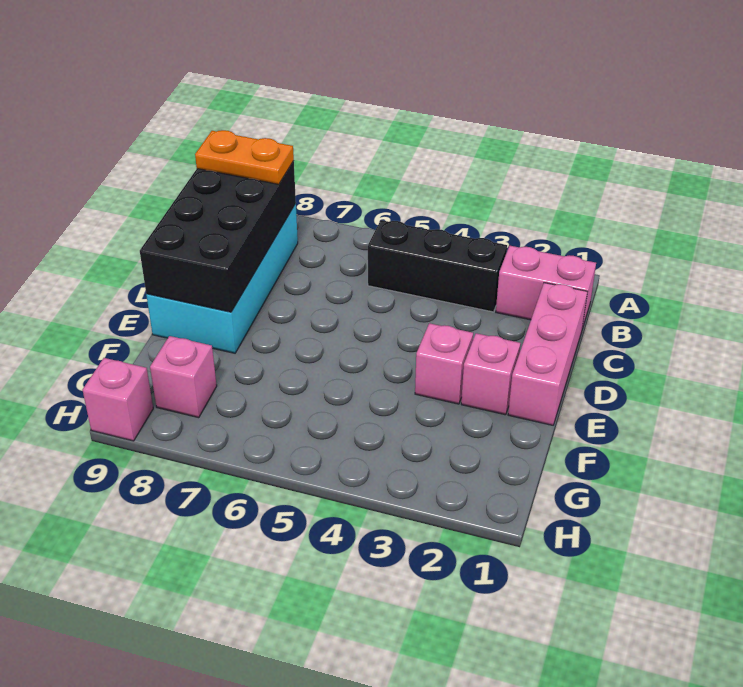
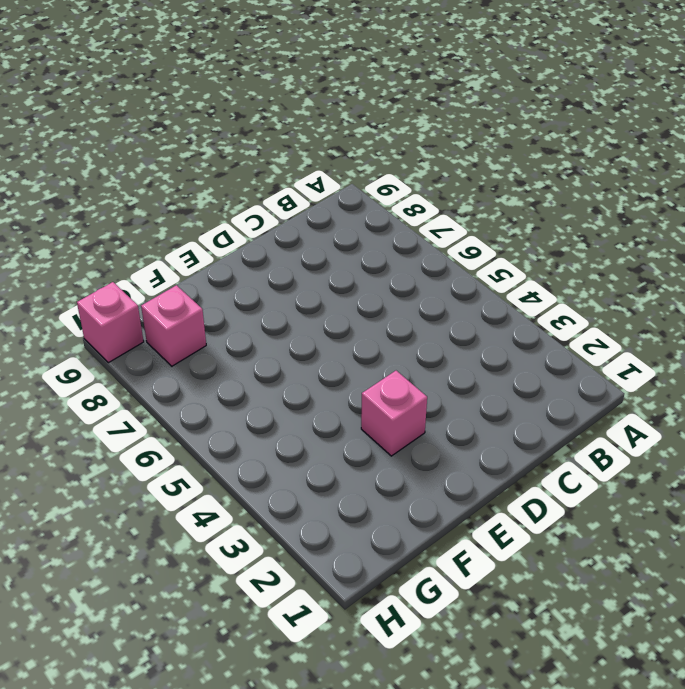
none -> pink brick B1:B2 level 1
none -> black brick B3:B5 level 1

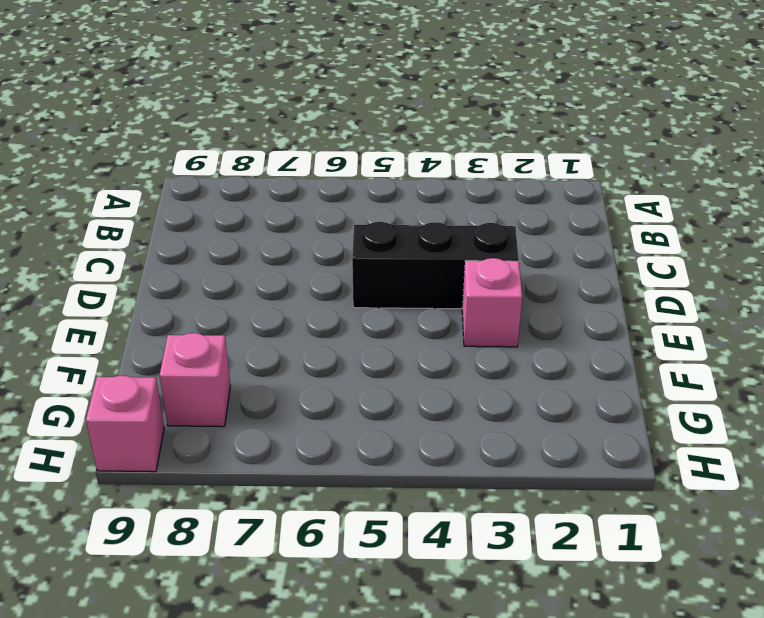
black brick D3:D5 level 1 -> black brick B3:B5 level 1
none -> pink brick B1:B2 level 1
none -> cyan brick B8:E9 level 1

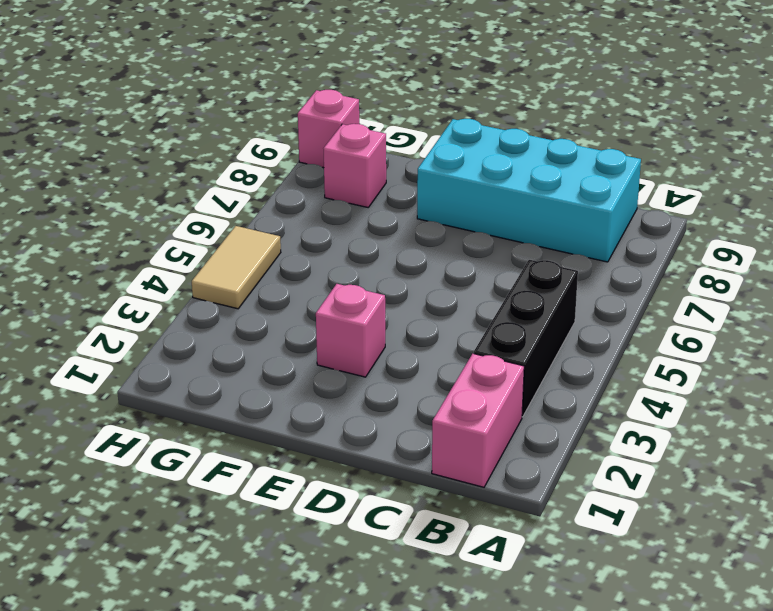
tan tile H4:H5 level 1 -> none
none -> pink brick C1:E1 level 1
none -> pink brick E2 level 1

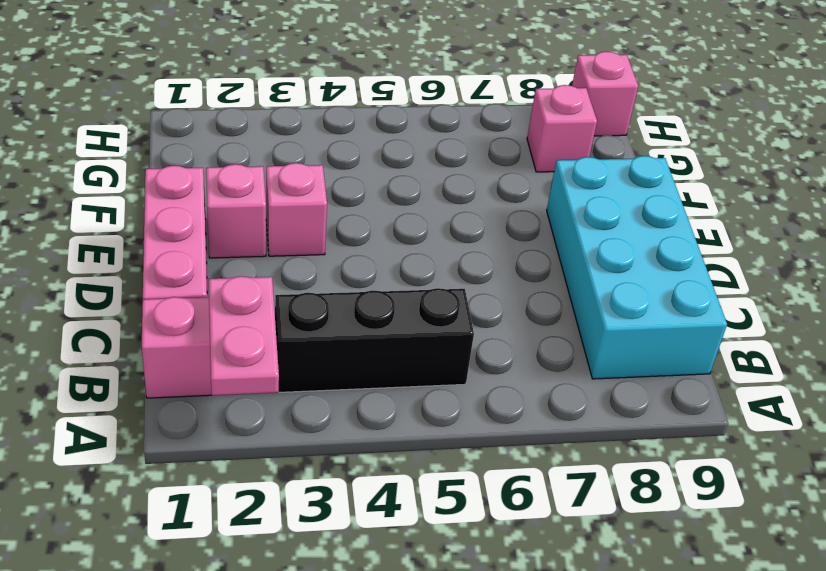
pink plate A2:B2 level 2 -> none
none -> black brick B8:E9 level 2
none -> orange plate B8:B9 level 3

